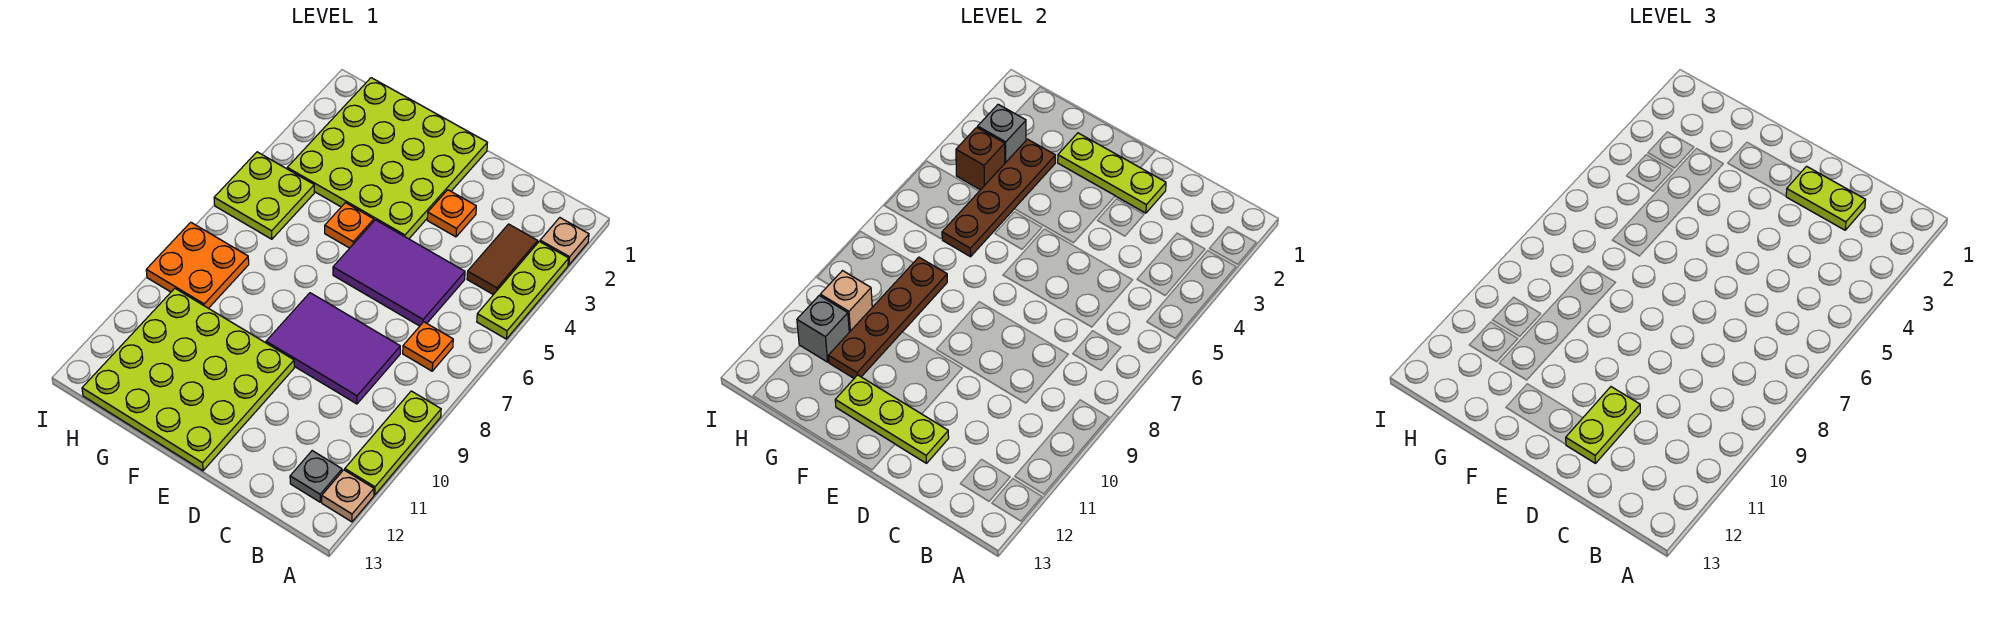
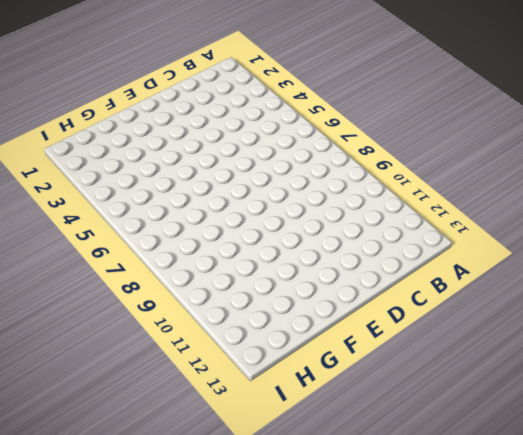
none -> tan plate A2 level 1
none -> lime plate A3:A5 level 1
none -> lime plate A9:A11 level 1

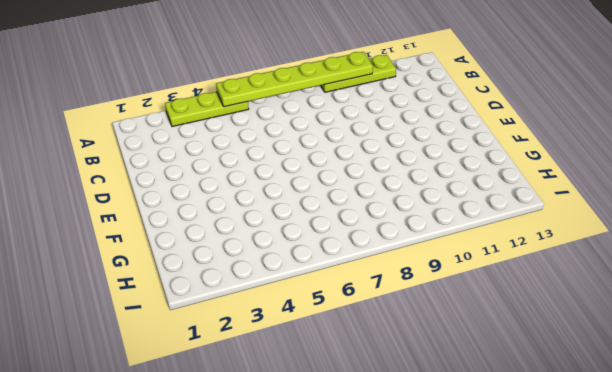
lime plate A5:A10 level 2 -> none
none -> tan plate A2 level 1
none -> tan plate A12 level 1
none -> brown tile B3:B4 level 1

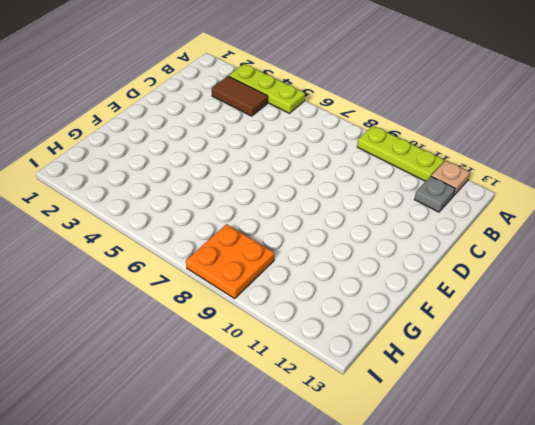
none -> tan plate A2 level 1
none -> orange plate B7 level 1
none -> purple tile C5:E6 level 1

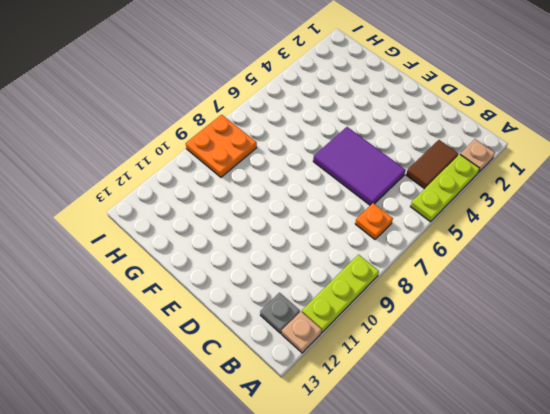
none -> purple tile C8:E9 level 1
none -> orange plate D3 level 1
none -> lime plate E1:H4 level 1

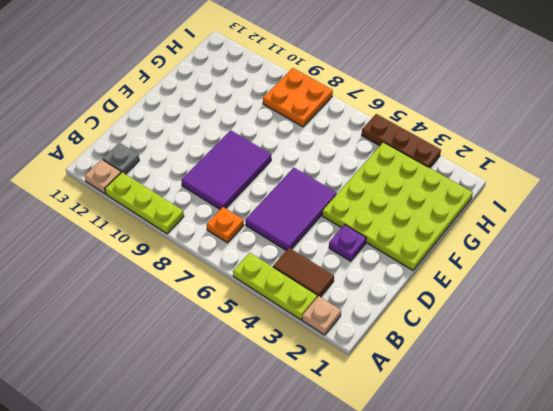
purple plate D3 level 1 -> orange plate D3 level 1
brown plate I3:I5 level 1 -> lime plate H5:I6 level 1
none -> lime plate E10:H13 level 1
none -> orange plate F5 level 1
none -> lime plate D2:F2 level 2

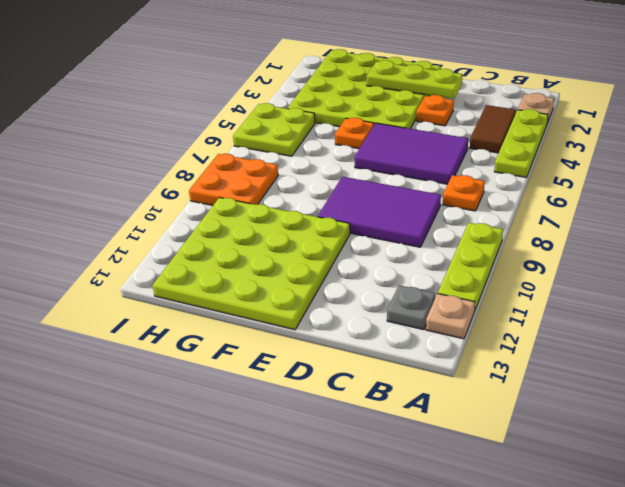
none -> lime plate D12:F12 level 2
none -> brown plate G3:G6 level 2
none -> brown plate G8:G11 level 2

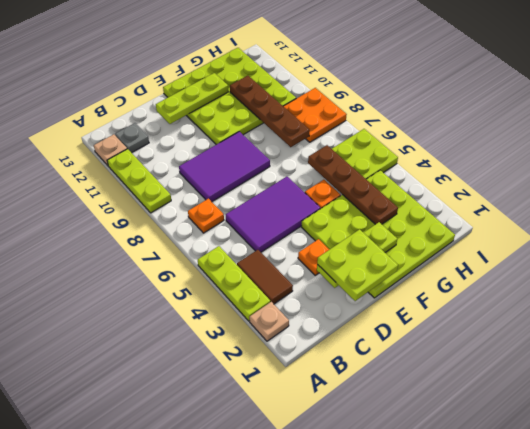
lime plate D1:E2 level 3 -> lime plate C2:D2 level 3
none -> grey brick H3 level 2
none -> brown brick H4 level 2
none -> tan brick H10 level 2

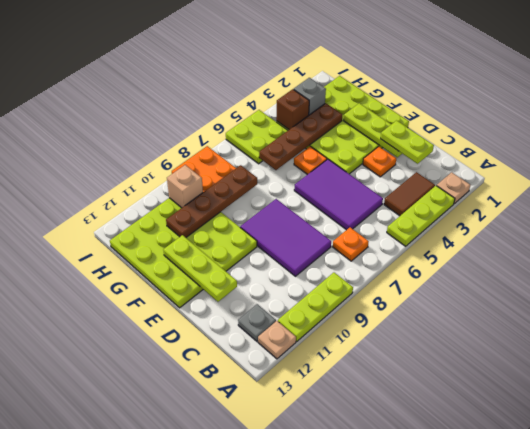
none -> grey brick H11 level 2
none -> lime plate D11:D12 level 3

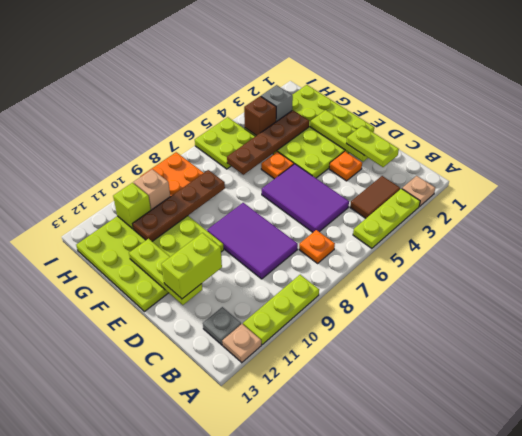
lime brick D11:D12 level 3 -> lime plate D11:D12 level 3
lime brick H11 level 2 -> grey brick H11 level 2

